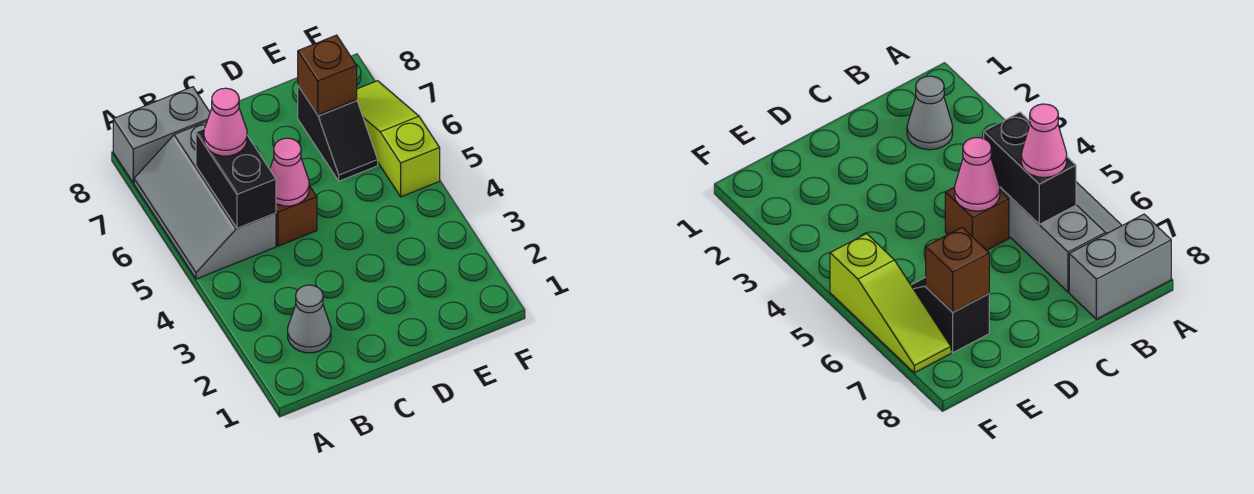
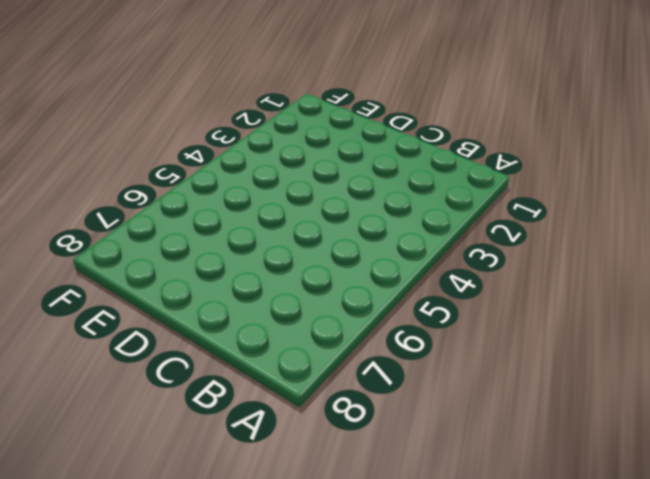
none -> grey slope A5:B7 level 1 top B
none -> grey brick A8:B8 level 1

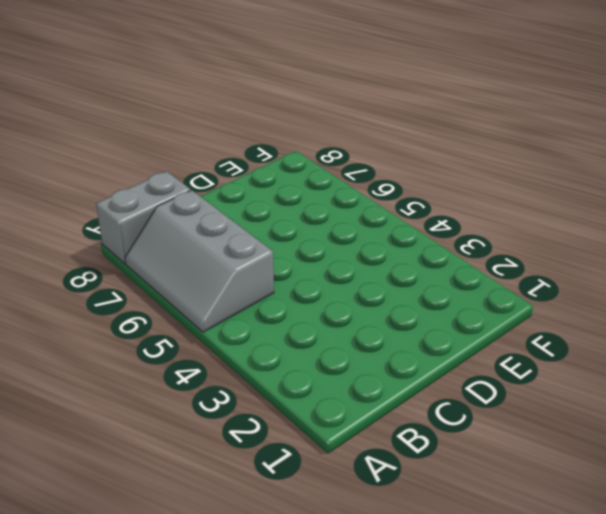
none -> grey cone B2 level 1
none -> brown brick C5 level 1

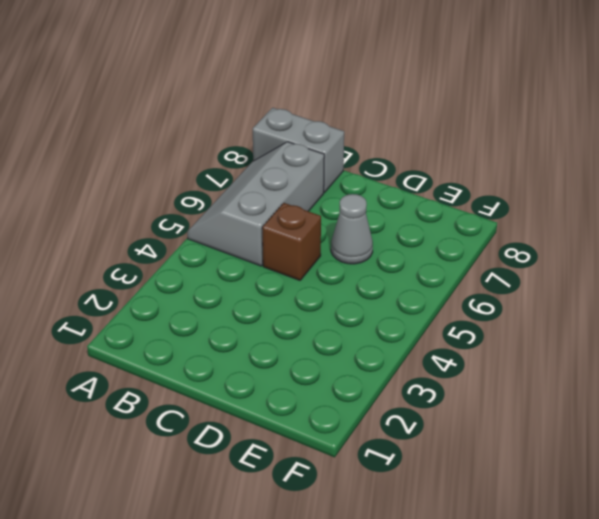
grey cone D6 level 1 -> grey cone B2 level 1
none -> black slope E6:E7 level 1 top 7
none -> lime slope F5:F7 level 1 top 5

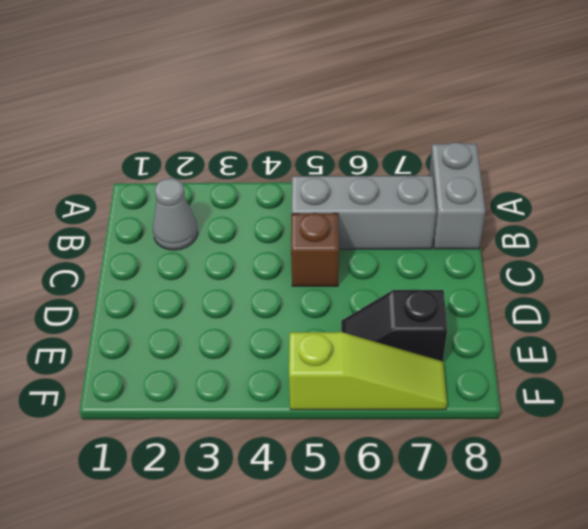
none -> black brick B5:B6 level 2
none -> pink cone C5 level 2

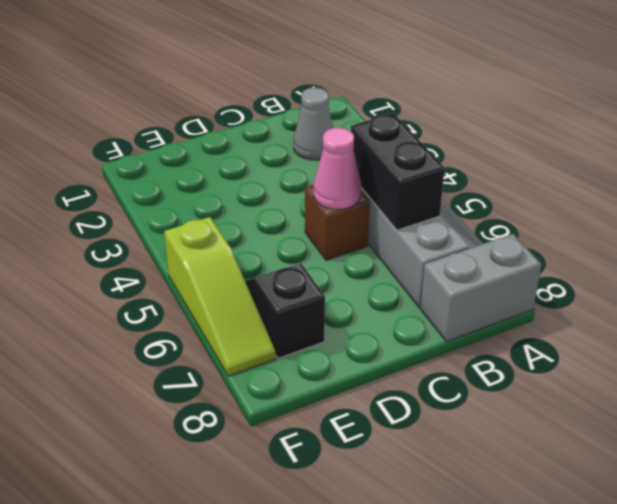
none -> brown brick E7 level 2
none -> pink cone B6 level 3

